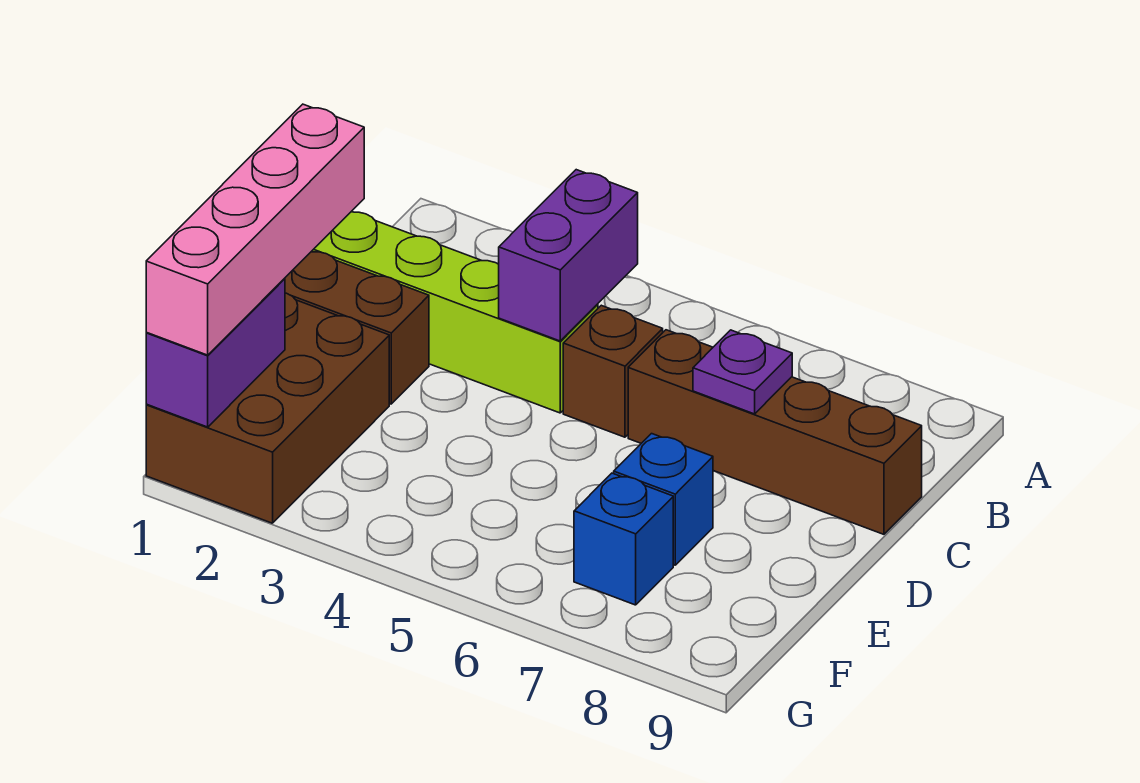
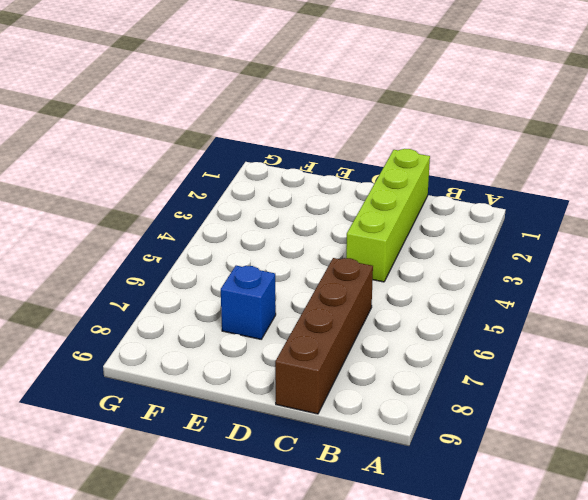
none -> brown brick C5 level 1
none -> brown brick D1:D2 level 1

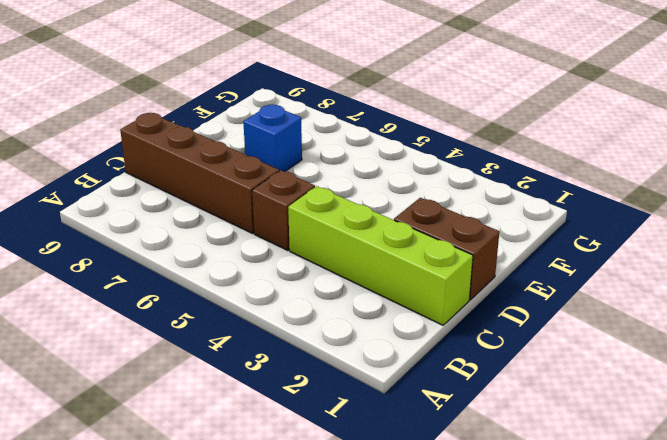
none -> brown brick E1:G2 level 1
none -> blue brick F7 level 1

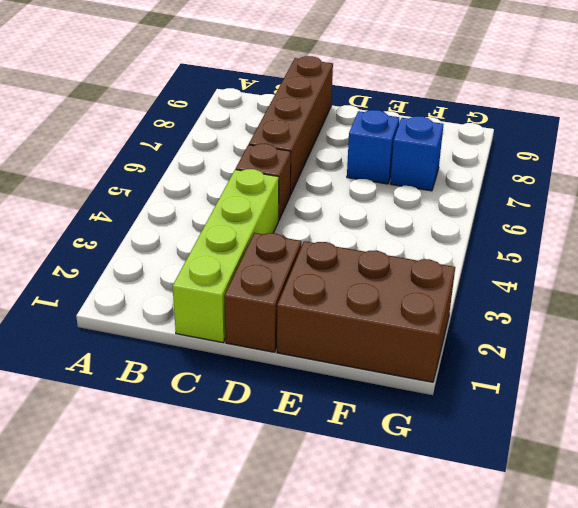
none -> purple brick B4:C4 level 2
none -> purple plate C7 level 2

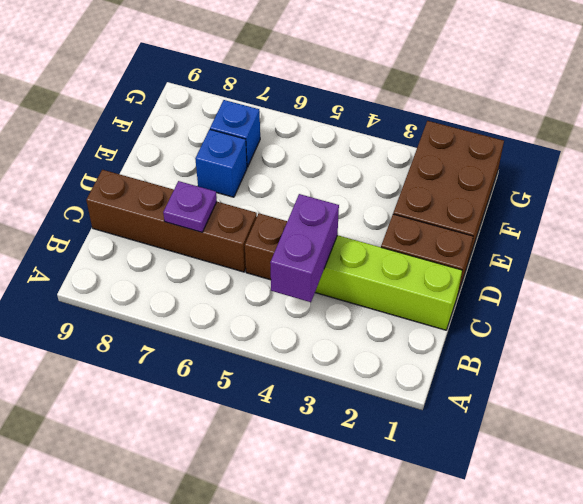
none -> purple brick F1:G1 level 2
none -> pink brick D1:G1 level 3

